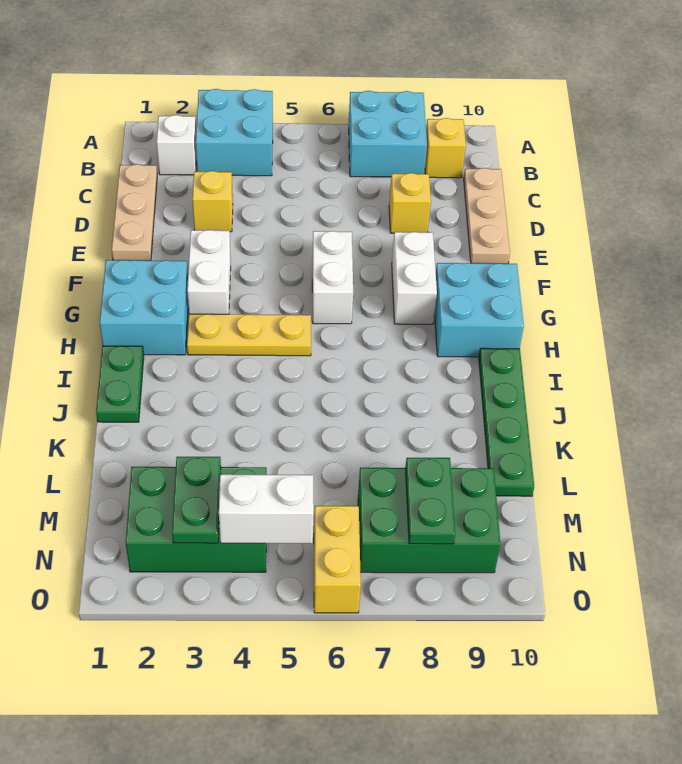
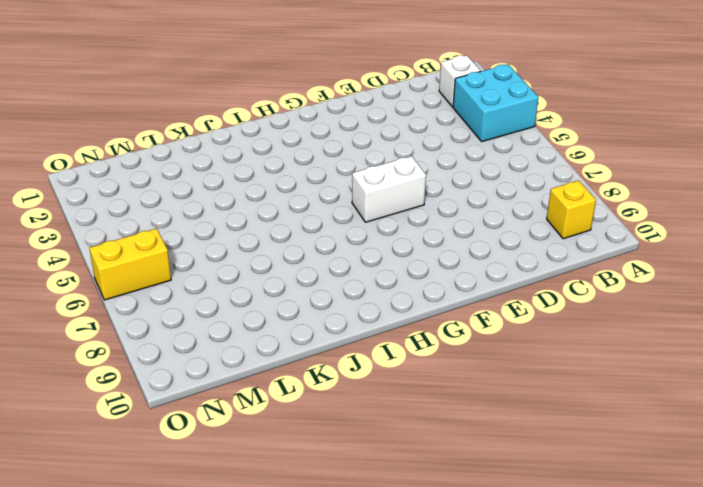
none -> cyan brick A7:B8 level 1
none -> tan plate C1:E1 level 1
none -> tan plate C10:E10 level 1

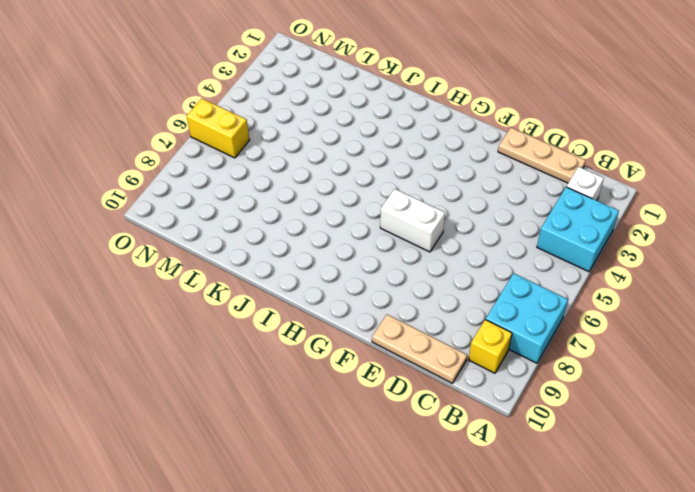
none -> yellow brick D3 level 1
none -> yellow brick D8 level 1
none -> white brick F3:G3 level 1

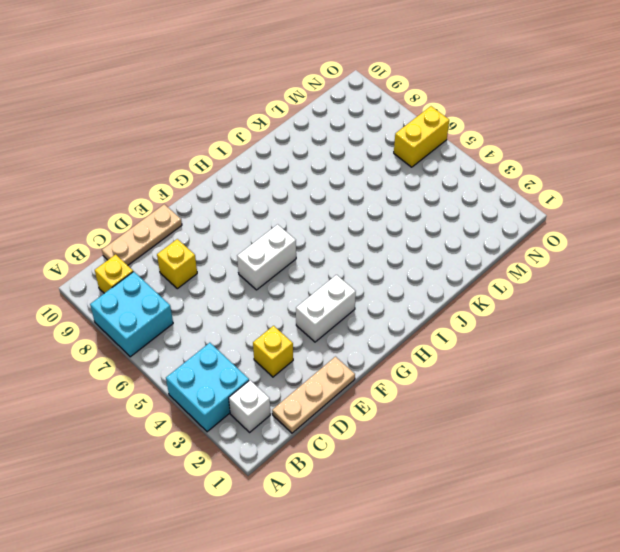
none -> white brick F8:G8 level 1
none -> cyan brick G1:H2 level 1
none -> cyan brick G9:H10 level 1

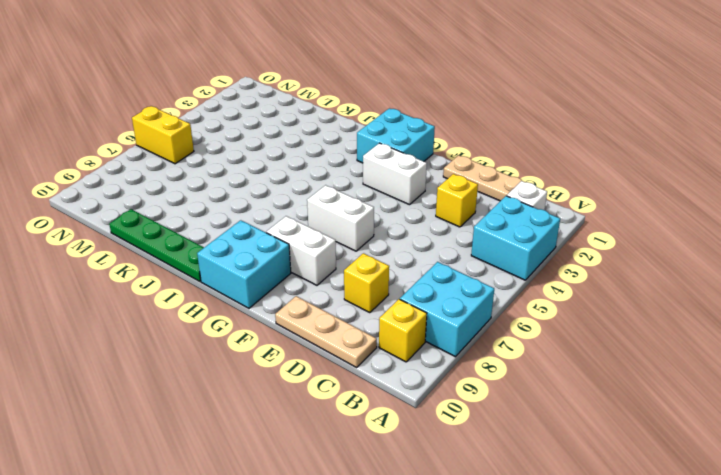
none -> yellow plate H3:H5 level 1
none -> green plate I1:J1 level 1
none -> green brick M2:N4 level 1

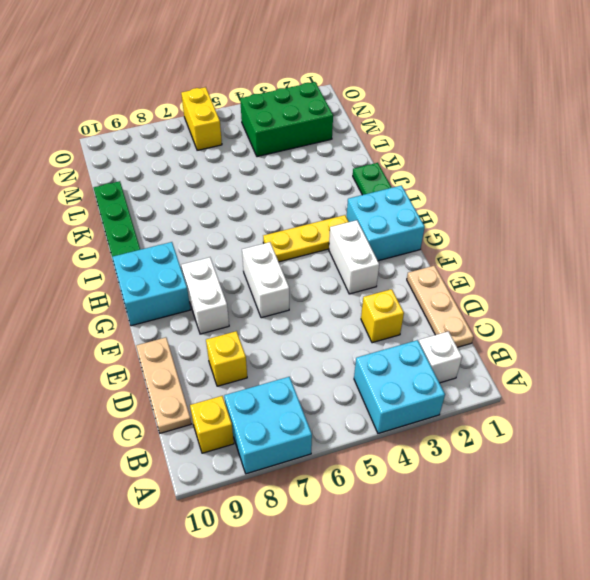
none -> green brick M7:N9 level 1
none -> green plate M3:N3 level 2
none -> green plate M8:N8 level 2

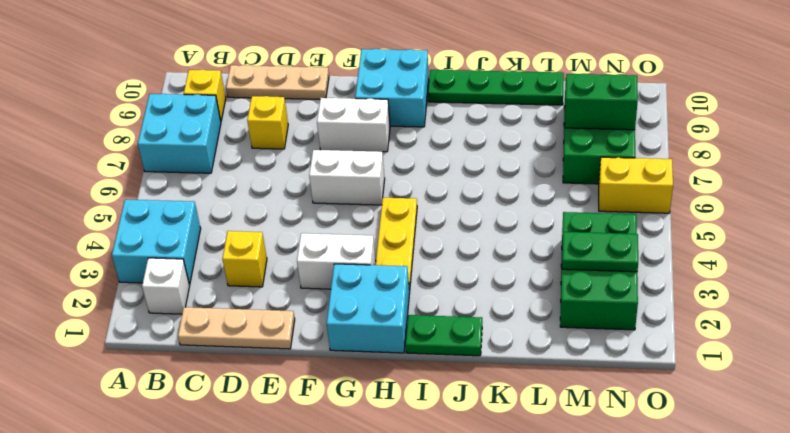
green brick M8:N8 level 2 -> green plate M8:N8 level 2
none -> white brick N4:N5 level 2

